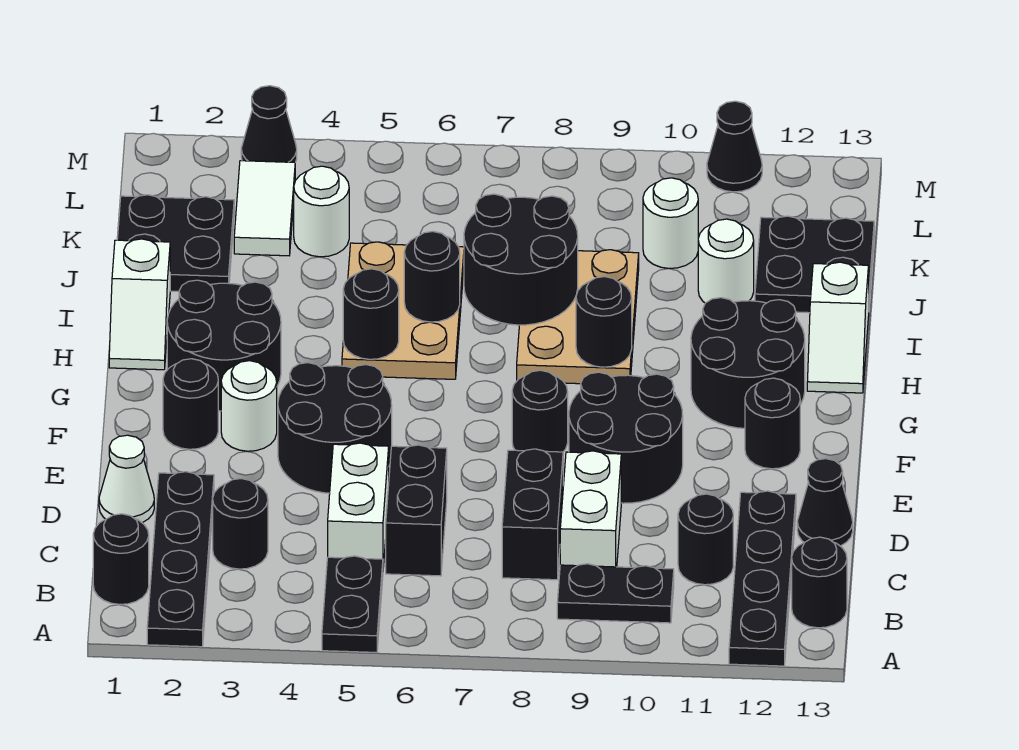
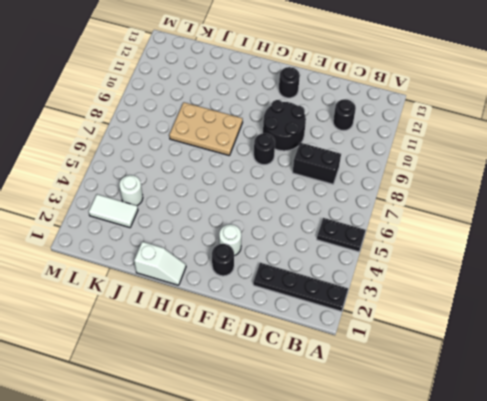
none -> black plate A12:D12 level 1
none -> black round brick B1 level 1
none -> black plate B9:B10 level 1
none -> black round brick B13 level 1

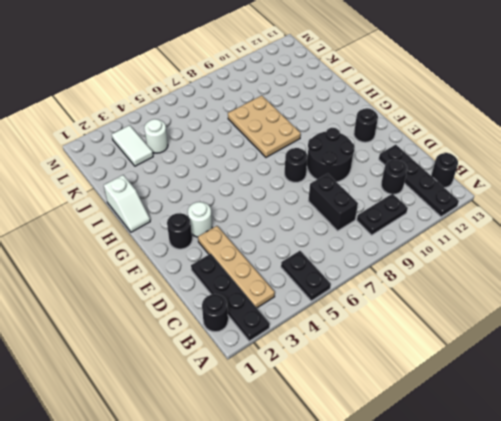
tan plate B3:E3 level 1 -> black round brick C3 level 1
none -> white brick C5:D5 level 1
none -> black brick C6:D6 level 1
none -> white brick C9:D9 level 1
none -> white cone D1 level 1

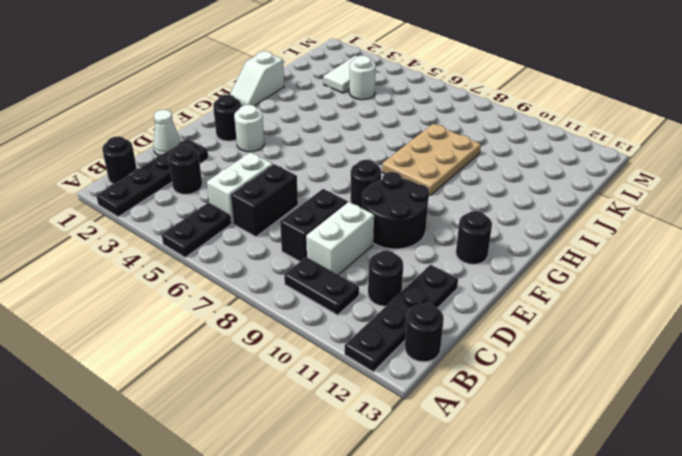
none -> black cone D13 level 1
none -> black round brick E4:F5 level 1
none -> black round brick G2:H3 level 1
none -> black round brick G11:H12 level 1

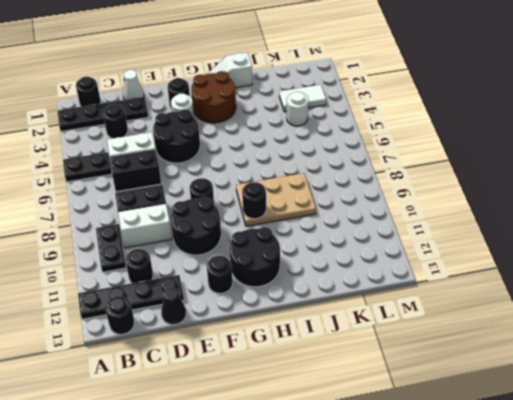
brown round brick G2:H3 level 1 -> black round brick G2:H3 level 1
none -> tan plate H5:J6 level 1
none -> white slope H13:I13 level 1 top I
none -> black plate J1:K2 level 1
none -> white round brick J11 level 1

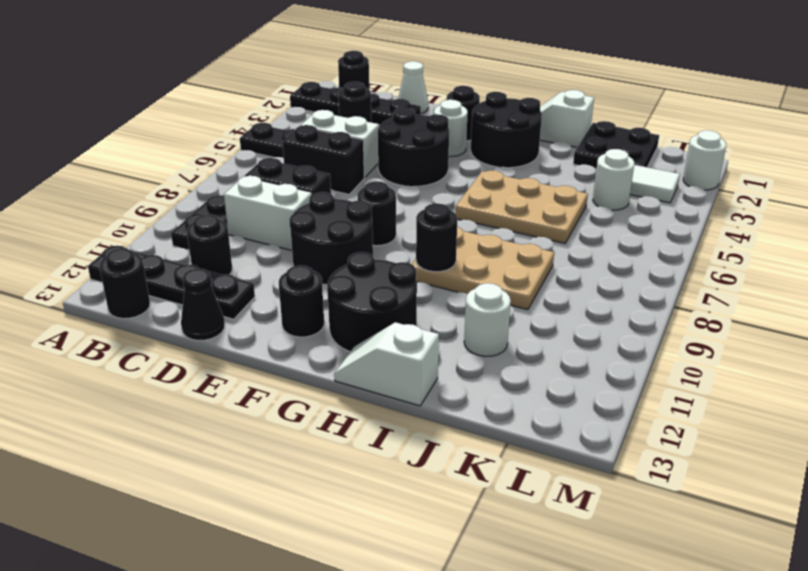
white round brick M2 level 1 -> white round brick K10 level 1
none -> black plate J12:K13 level 1
none -> black cone M3 level 1
none -> black cone M11 level 1
none -> black round brick H5 level 2

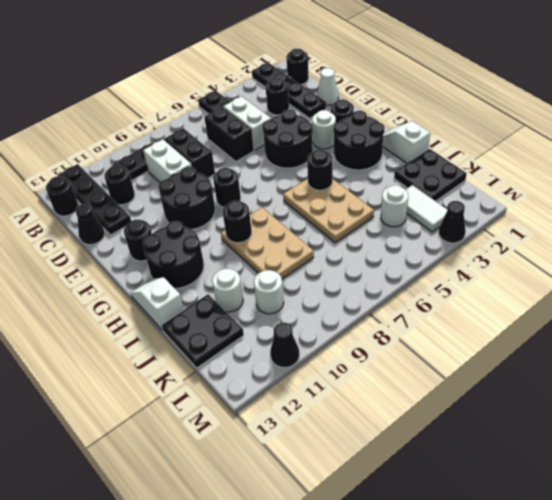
none -> black round brick I6 level 2
none -> black round brick I7:J8 level 2

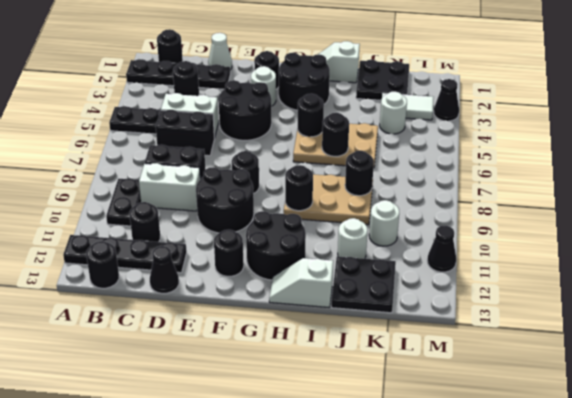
black round brick J8 level 2 -> black round brick I7:J8 level 2

